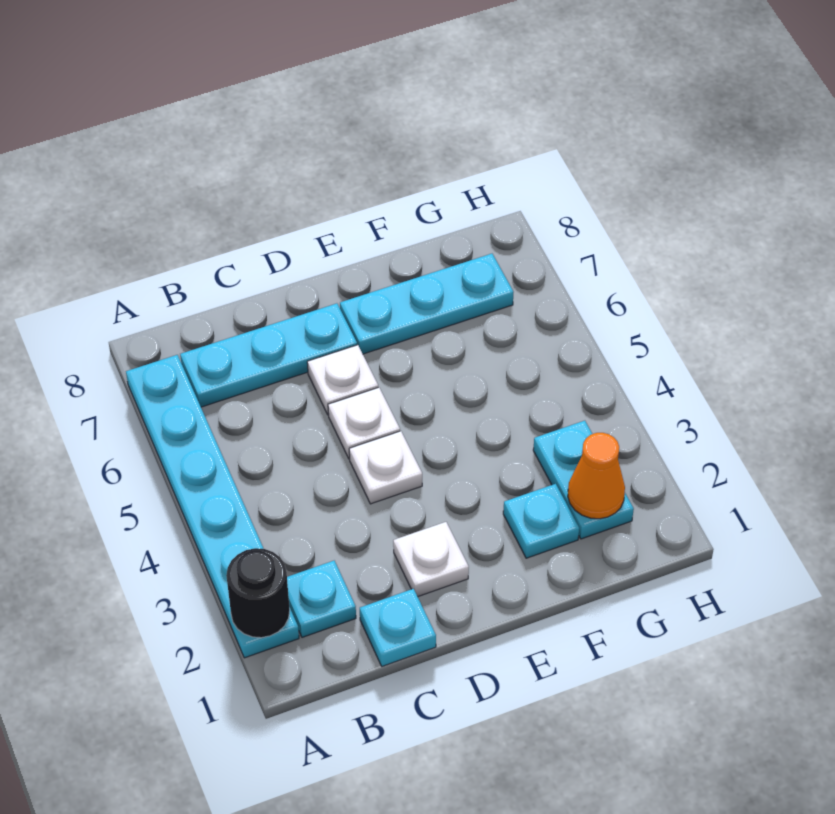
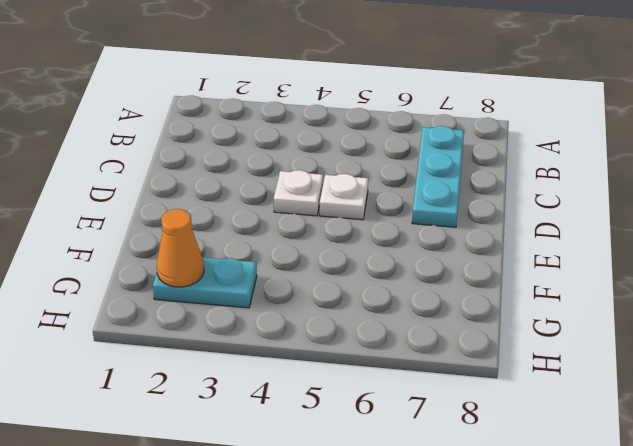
none -> cyan plate A2:A7 level 1
none -> cyan plate B2 level 1
none -> cyan plate C1 level 1

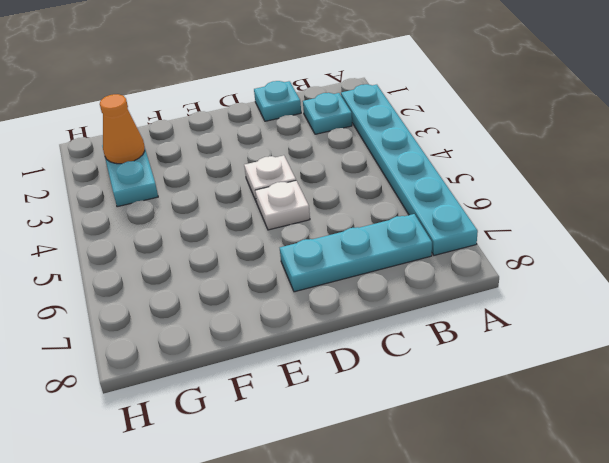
none -> white plate D2 level 1
none -> white plate D6 level 1
none -> cyan plate E7:G7 level 1

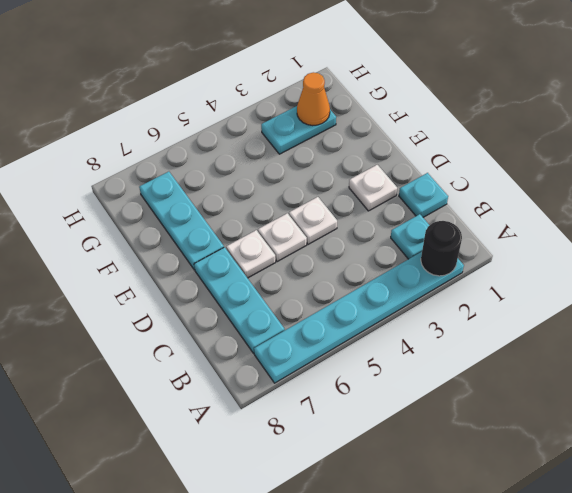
none -> cyan plate F2 level 1

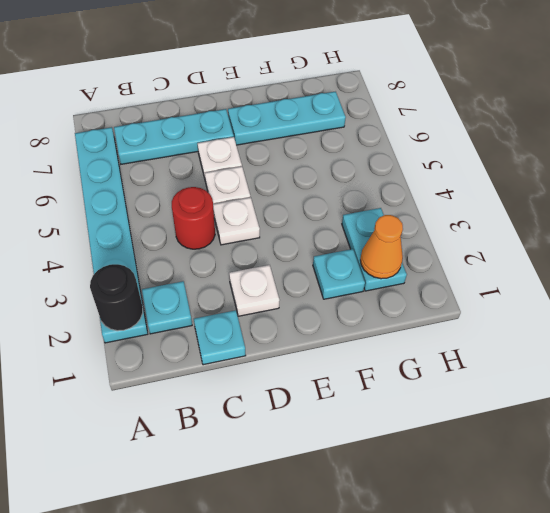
red round brick C4 level 1 -> none

